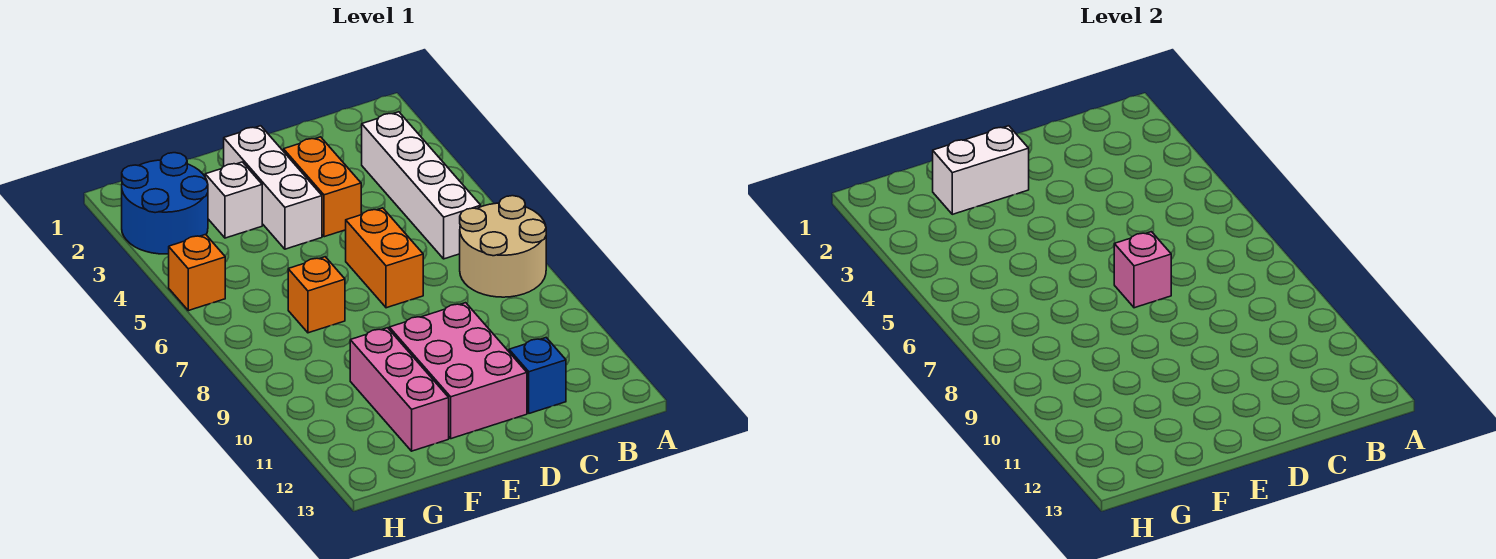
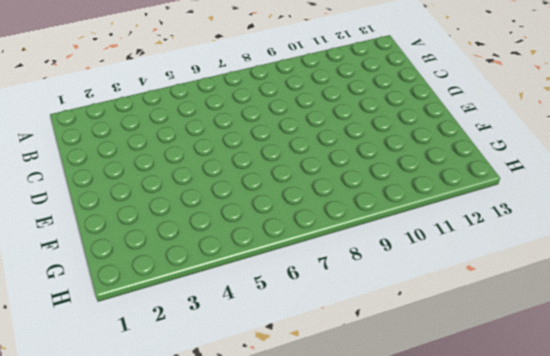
none -> tan round brick A7:B8 level 1
none -> white brick B3:B6 level 1
none -> blue brick C12 level 1

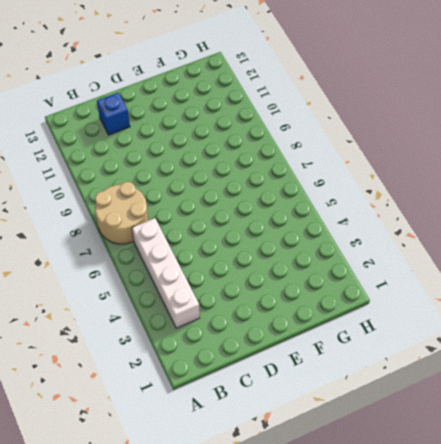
none -> orange brick D3:D4 level 1
none -> orange brick D6:D7 level 1
none -> pink brick D10:E12 level 1

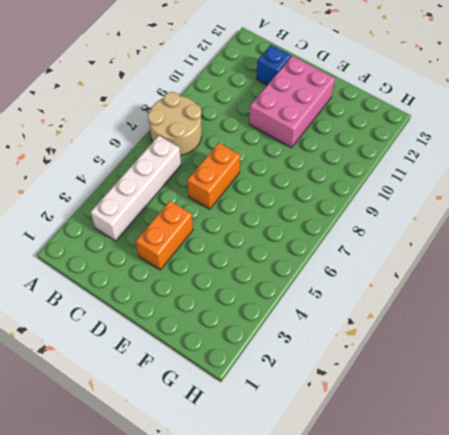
none -> white brick E2:E4 level 1
none -> white brick F3 level 1
none -> orange brick F7 level 1

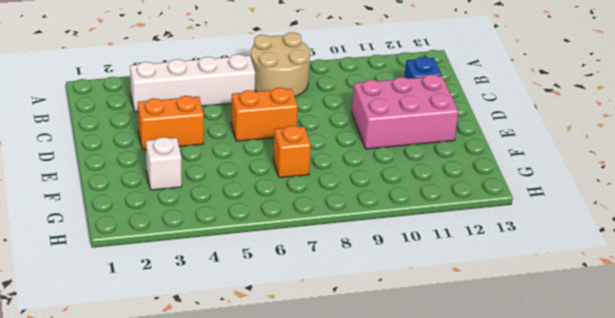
none -> white brick E2:E4 level 1
none -> pink brick F10:F12 level 1
none -> blue round brick G2:H3 level 1

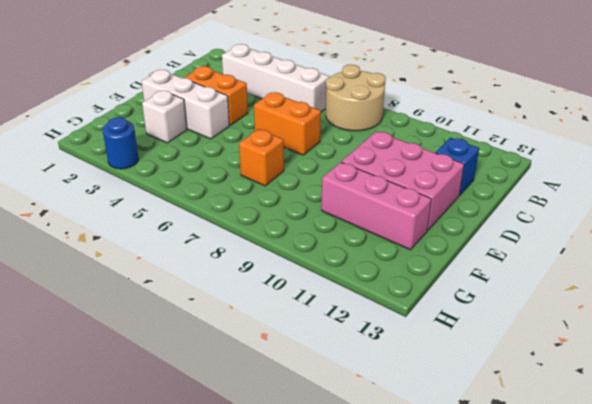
blue round brick H3 level 1 -> blue round brick G2:H3 level 1
none -> orange brick H5 level 1
none -> pink brick D7 level 2
none -> white brick E2:F2 level 2

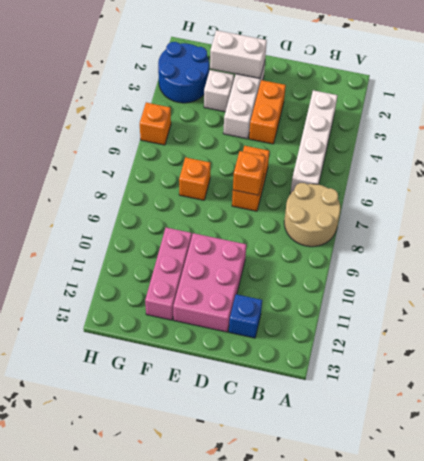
orange brick D7 level 2 -> pink brick D7 level 2

